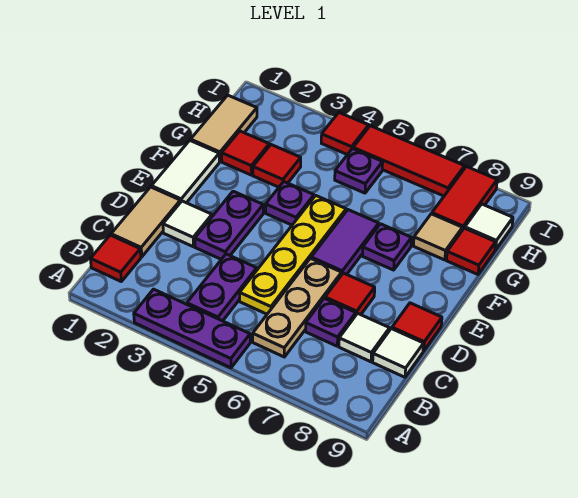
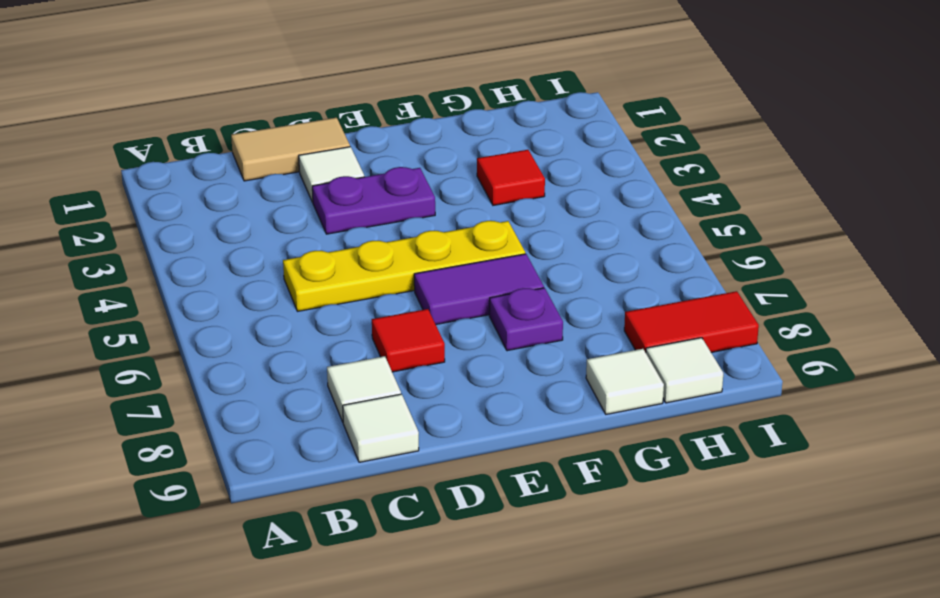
white tile G9 level 1 -> red tile G9 level 1
none -> purple plate A3:A5 level 1
none -> red tile B1 level 1
none -> purple plate B4:C4 level 1

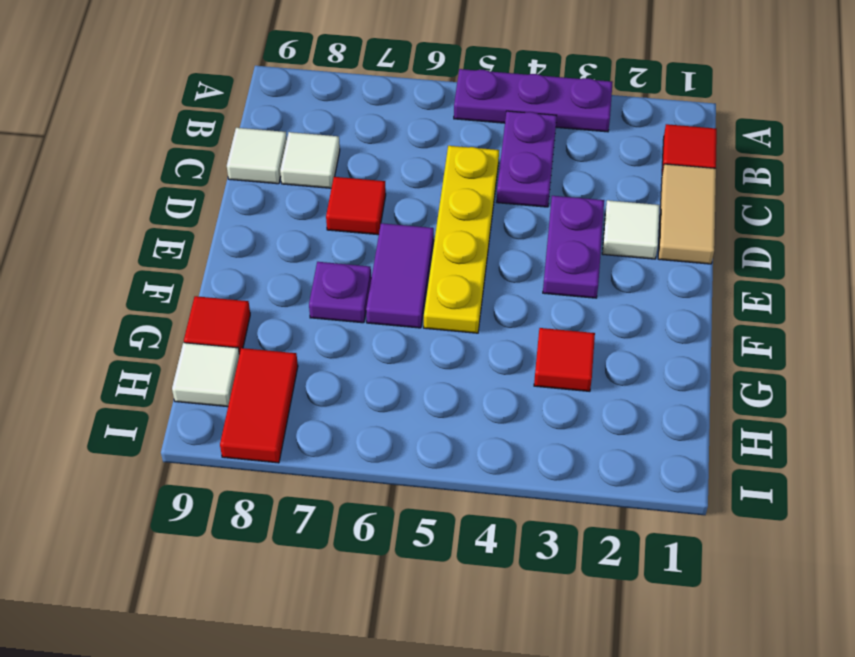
none -> tan plate B6:D6 level 1
none -> purple plate C7 level 1
none -> red tile D9 level 1

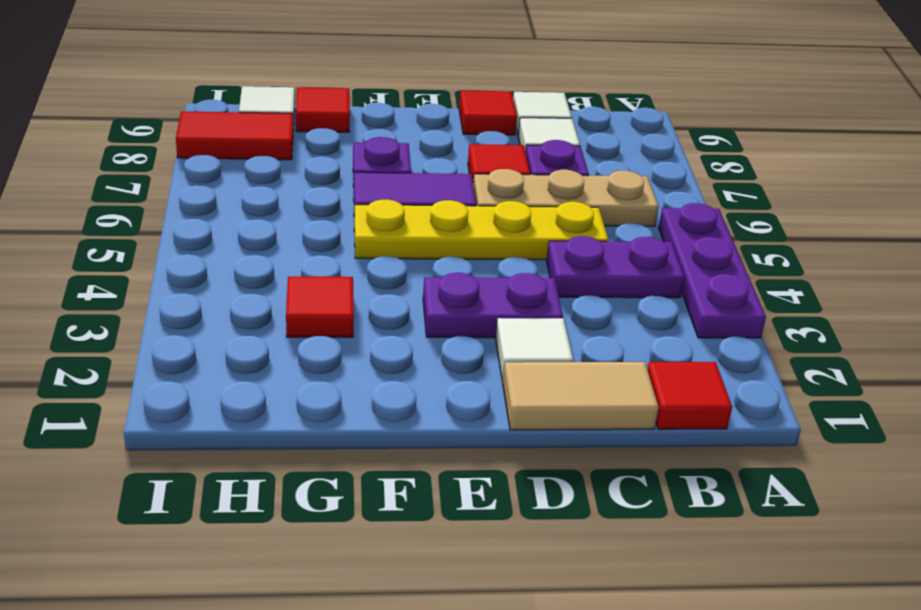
none -> white tile E1:F1 level 1
none -> purple plate F4 level 1
none -> tan tile G1:H1 level 1

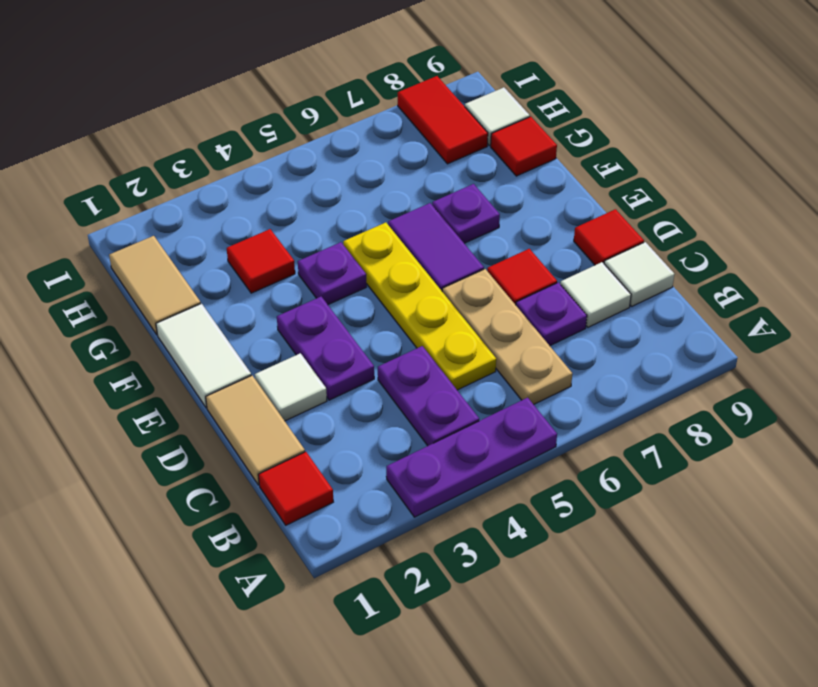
none -> red tile G2 level 1
none -> tan tile G8 level 1
none -> purple plate H5 level 1

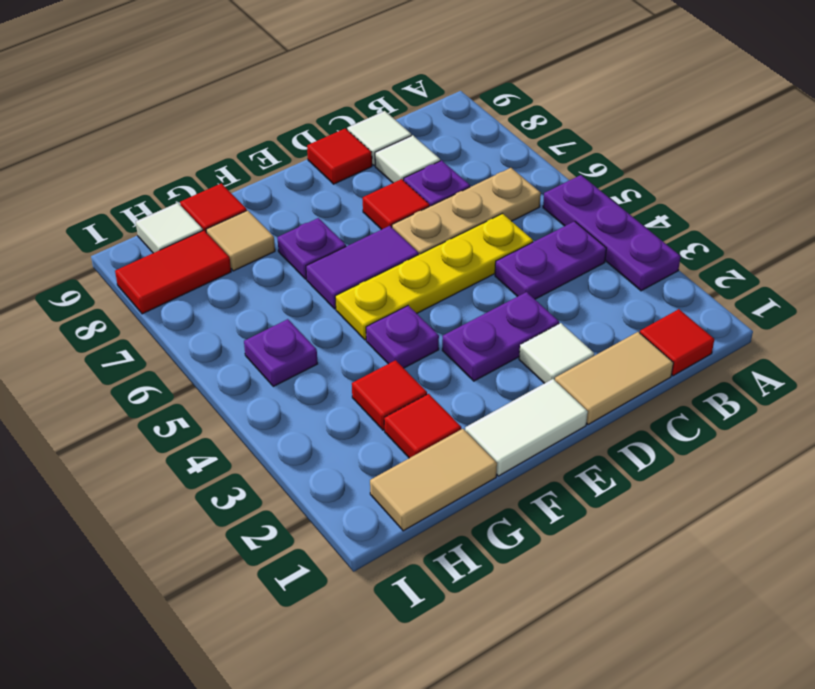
none -> red tile I4 level 1
none -> red tile I5:I7 level 1

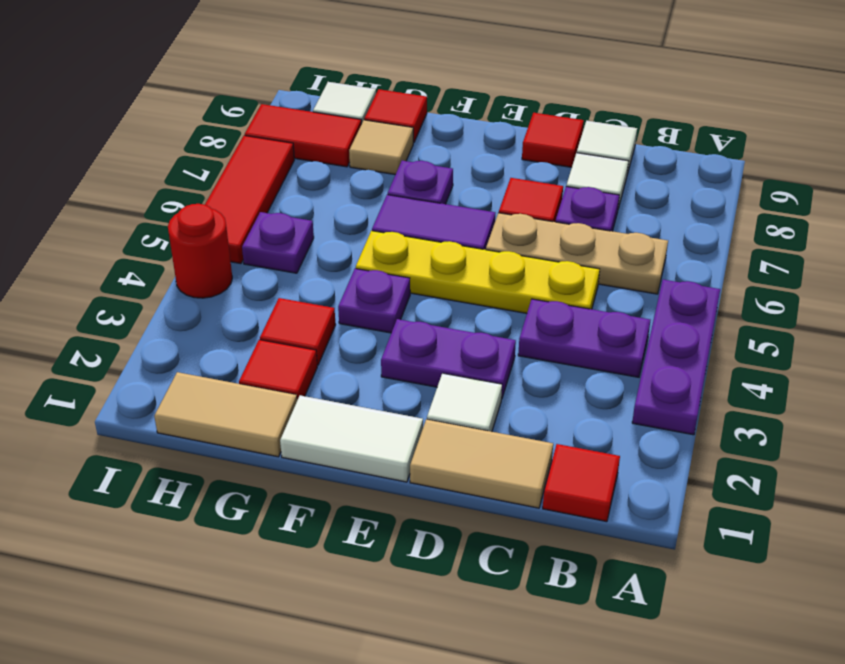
red round brick I4 level 1 -> red tile I4 level 1

